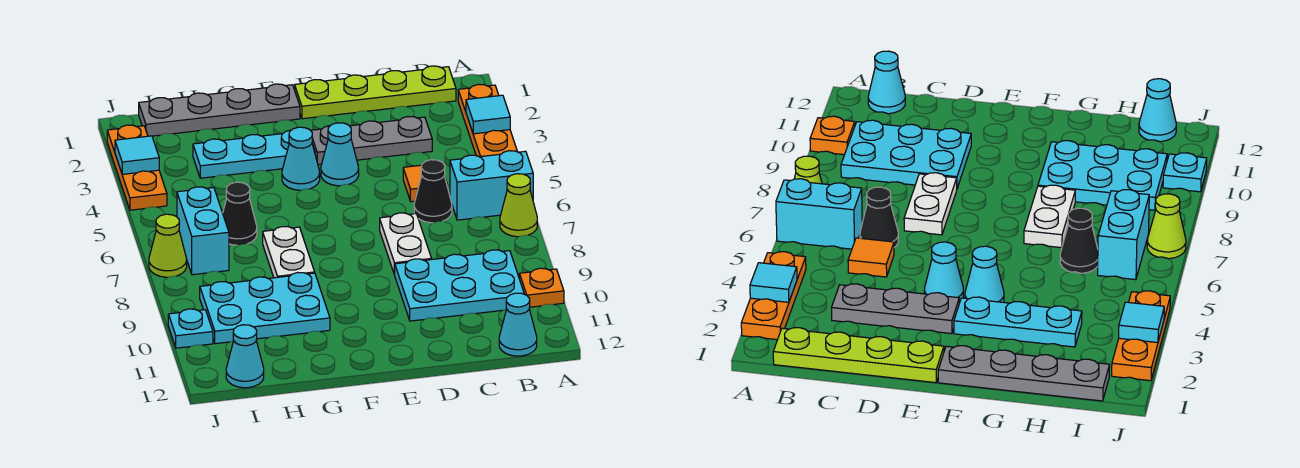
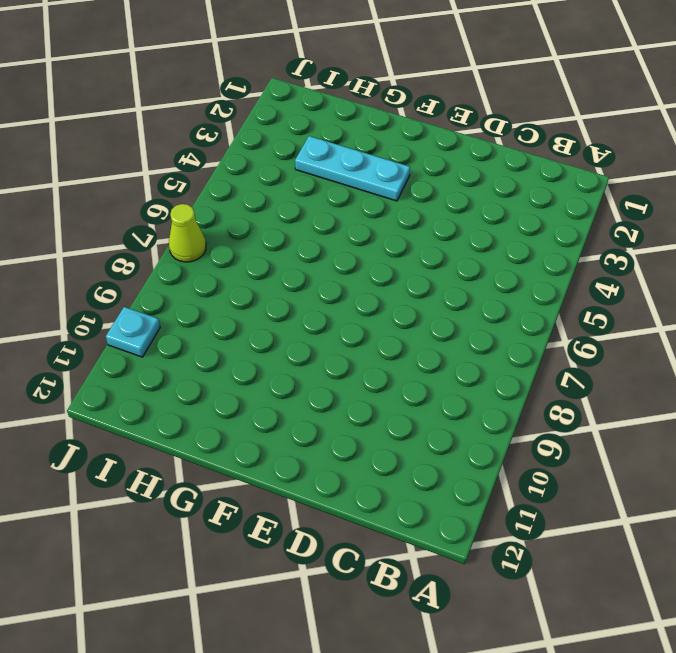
none -> orange plate A2:A4 level 1
none -> cyan brick A6:B6 level 1
none -> lime cone A7 level 1

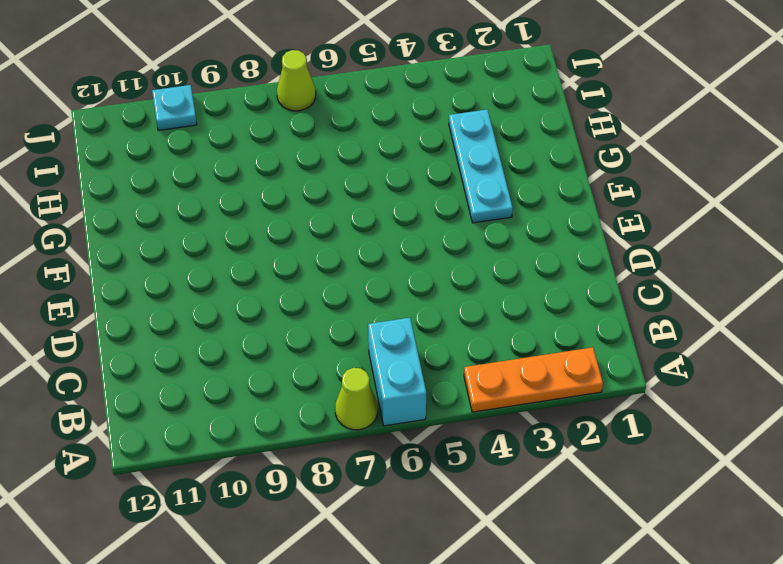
none -> orange plate A10 level 1
none -> lime plate B1:E1 level 1
none -> cyan plate B9:D10 level 1

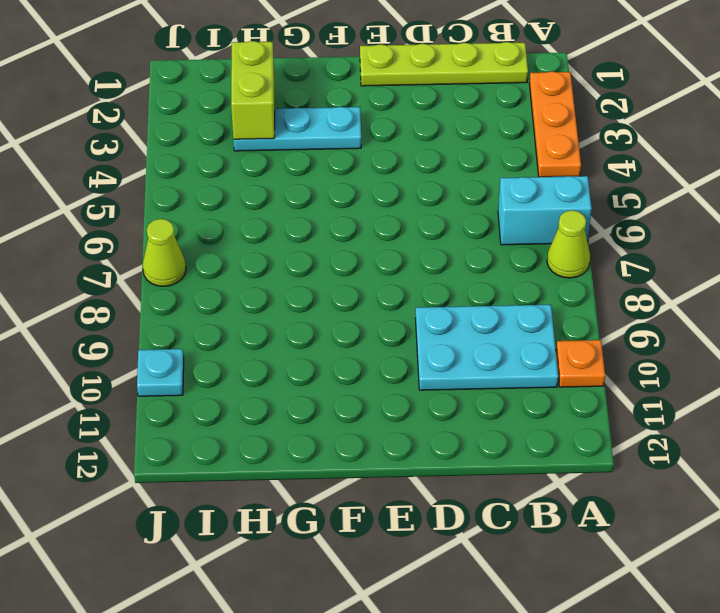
lime brick H2:H3 level 2 -> none
none -> cyan cone B12 level 1
none -> grey plate C3:E3 level 1
none -> orange tile C5 level 1

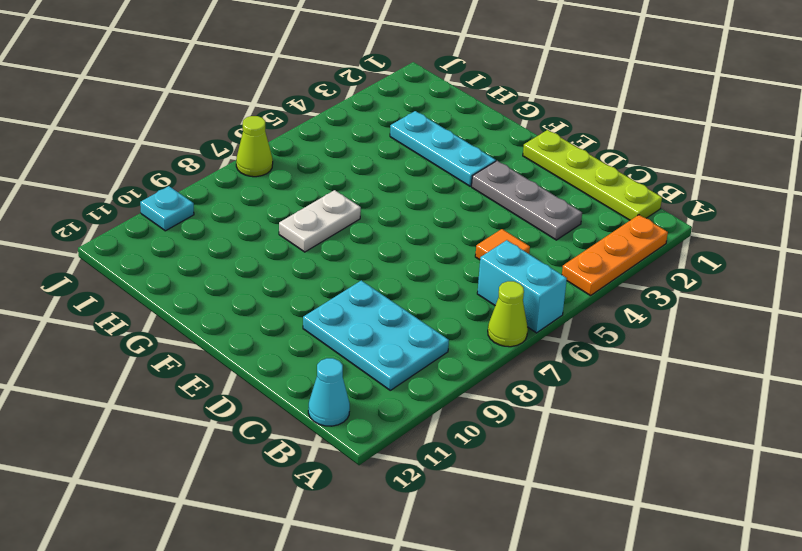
none -> orange plate A10 level 1
none -> black cone C6 level 1
none -> white plate D7:D8 level 1

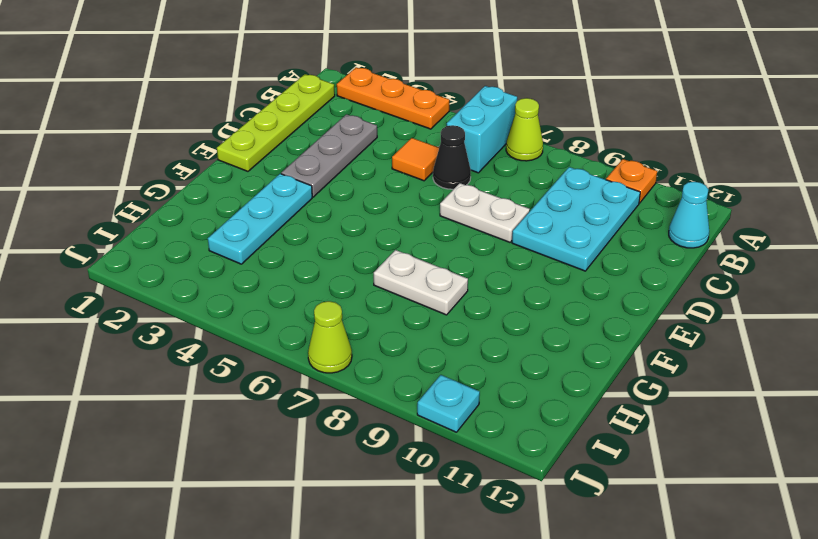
none -> cyan cone E4 level 1
none -> grey plate F1:I1 level 1
none -> cyan cone F4 level 1

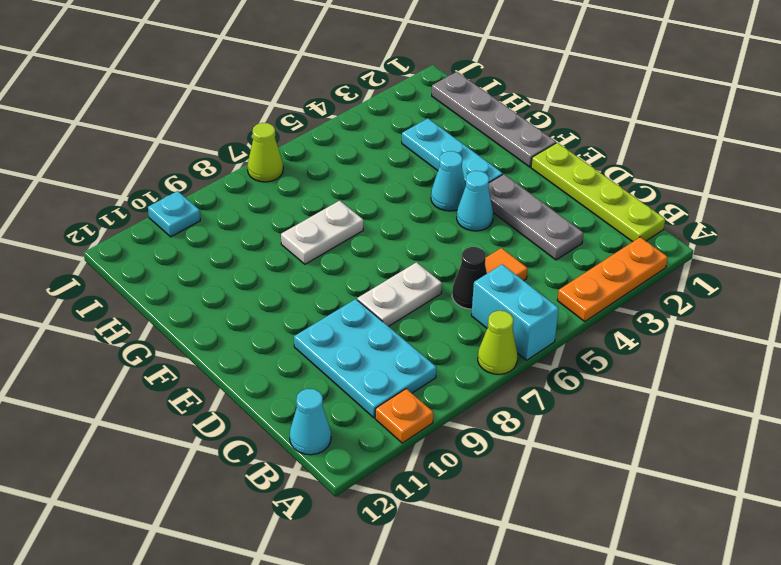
none -> cyan plate G9:I10 level 1
none -> black cone H6 level 1
none -> cyan brick I6:I7 level 1

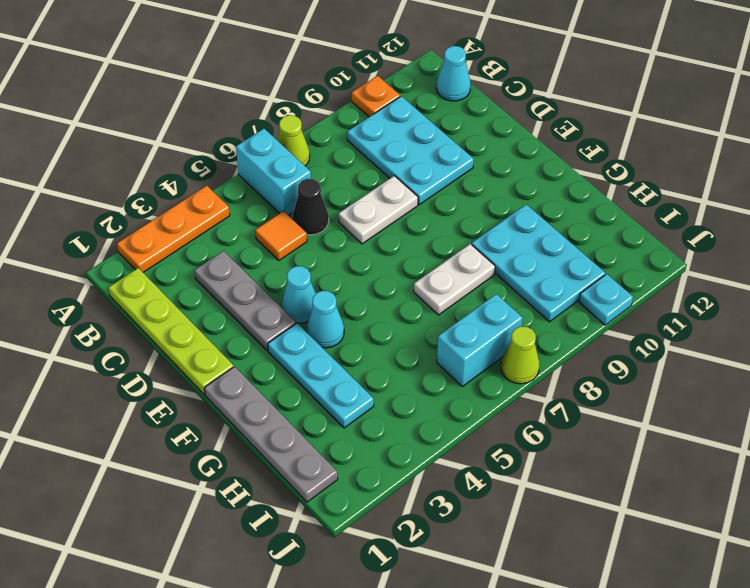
none -> black cone H6 level 1
none -> cyan cone I12 level 1
none -> orange plate J2:J4 level 1

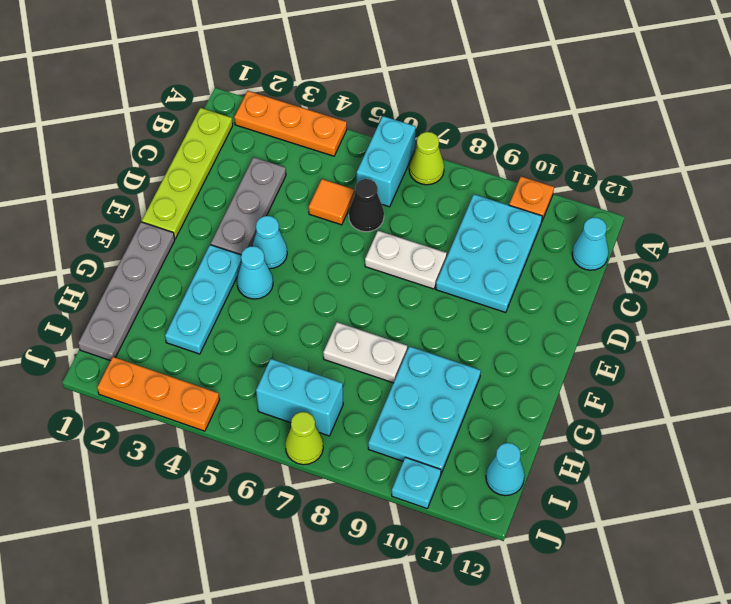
none -> black cone H6 level 1
none -> cyan tile A3 level 2
none -> cyan tile J3 level 2

